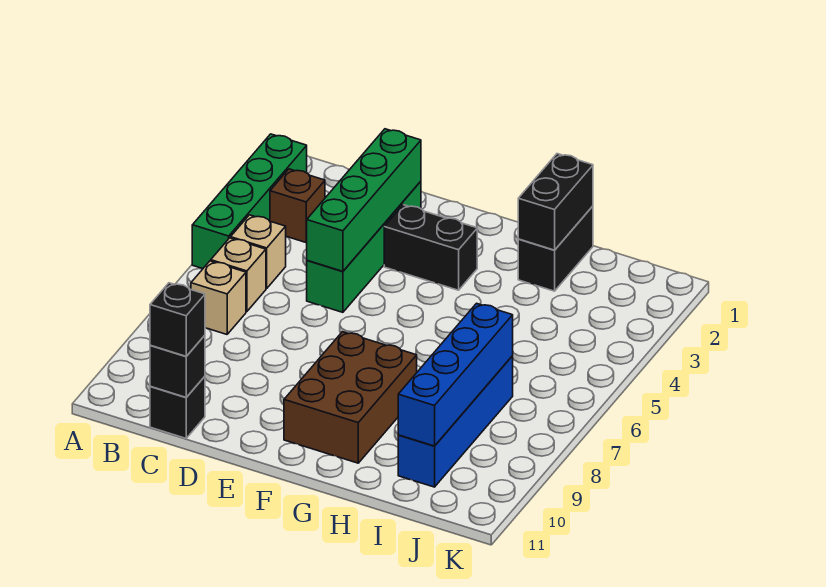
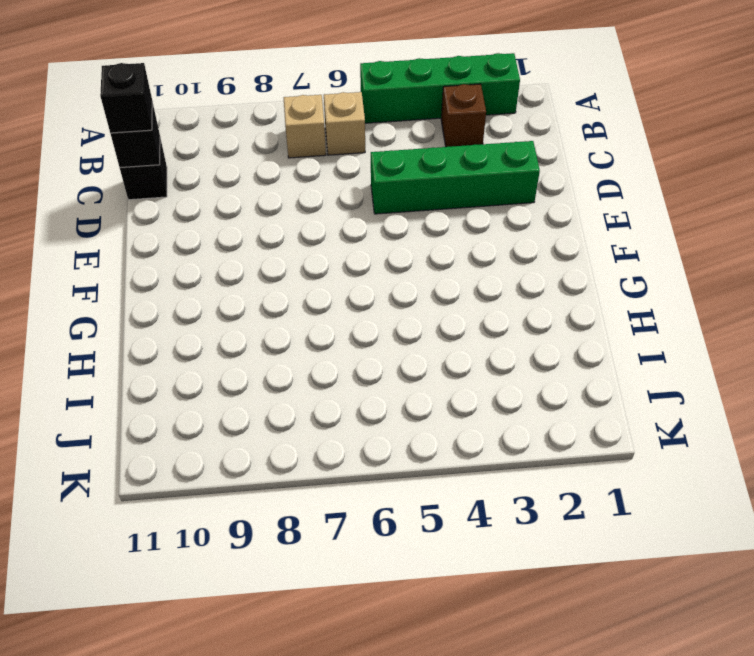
none -> tan brick B5 level 1
none -> black brick E3:F3 level 1
none -> brown brick F8:G10 level 1

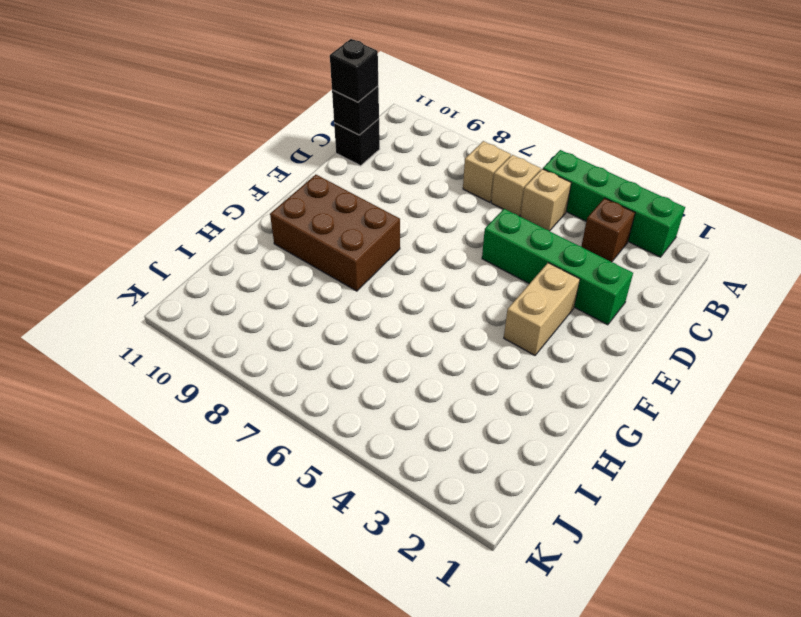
tan brick E3:F3 level 1 -> black brick E3:F3 level 1
none -> black brick H1:H2 level 1
none -> blue brick I7:I10 level 1
none -> green brick D2:D5 level 2

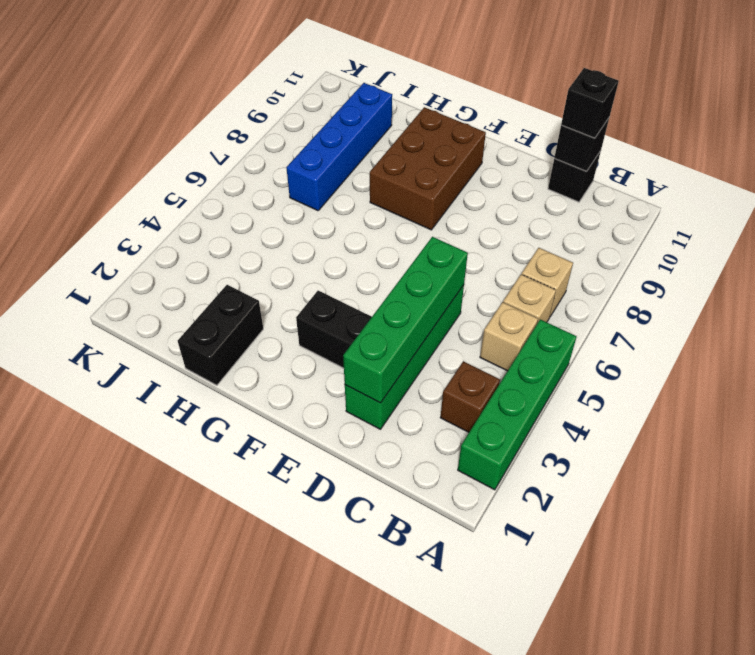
none -> black brick H1:H2 level 2
none -> blue brick I7:I10 level 2

